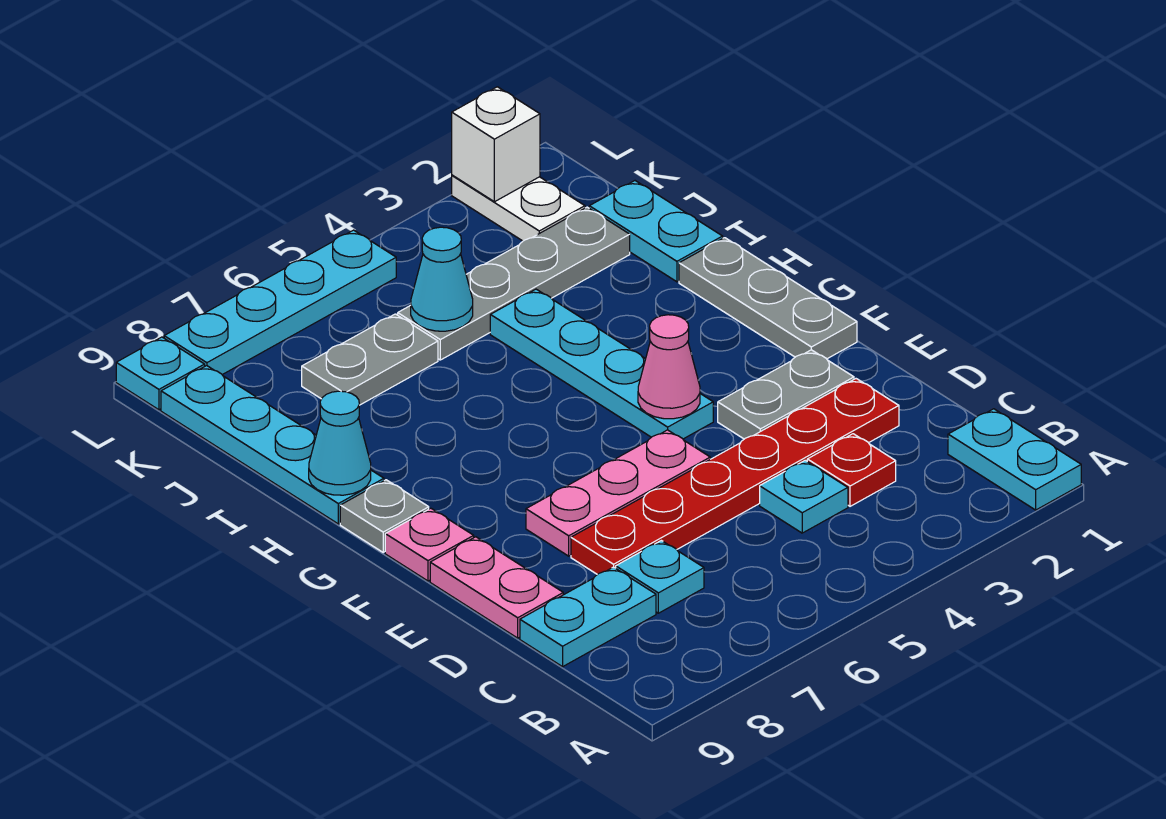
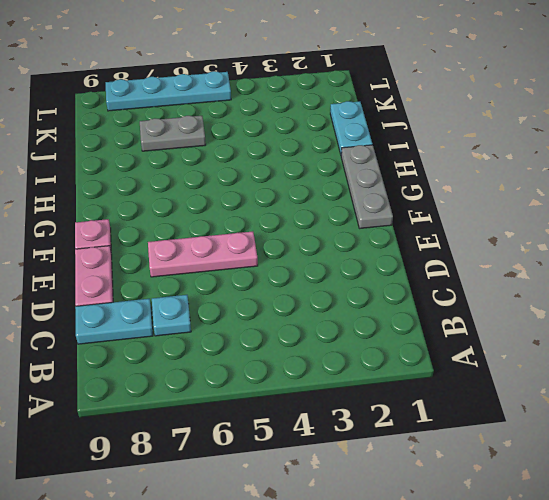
none -> cyan plate A1:B1 level 1
none -> red plate C3 level 1
none -> cyan plate C4 level 1

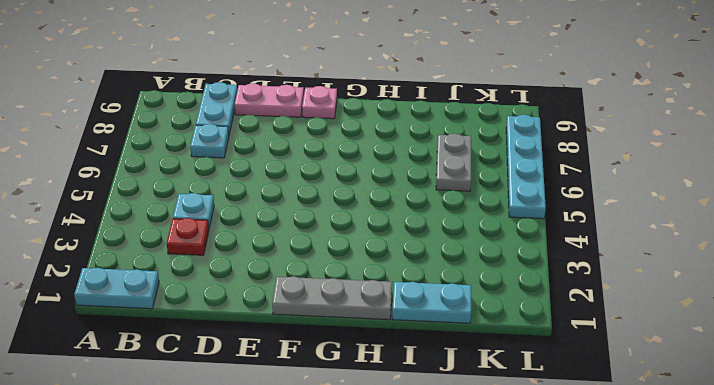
none -> red plate D2:D7 level 1
none -> grey plate E2:E3 level 1
none -> pink plate E5:E7 level 1

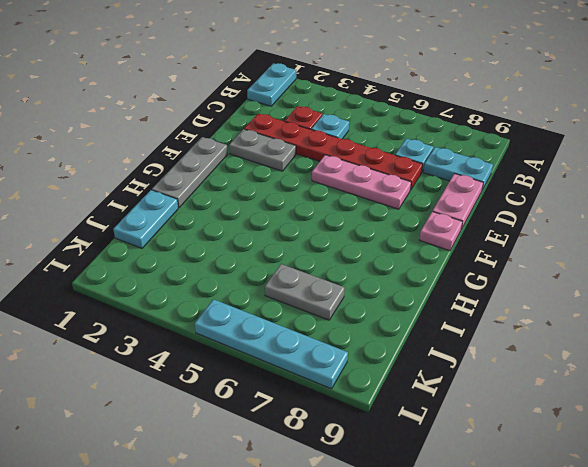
none -> cyan plate F4:I4 level 1
none -> grey plate G9 level 1
none -> cyan plate H9:K9 level 1

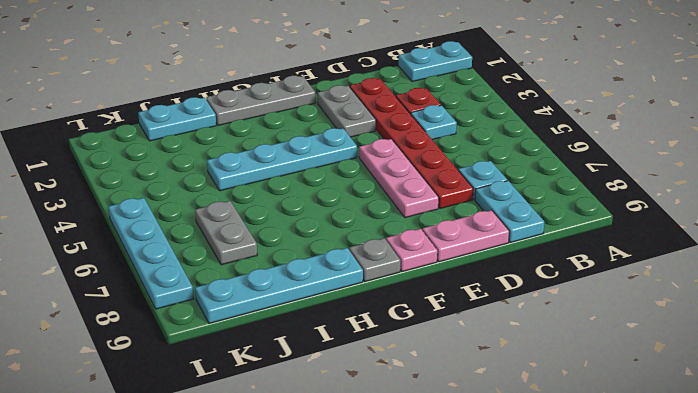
none -> grey plate J2:J5 level 1
none -> white plate K2:L2 level 1
none -> cyan plate L9 level 1

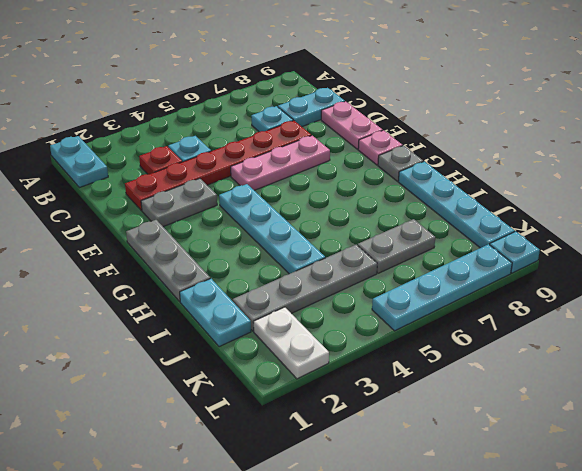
none -> pink cone F4 level 2
none -> cyan cone H9 level 2
none -> cyan cone J5 level 2

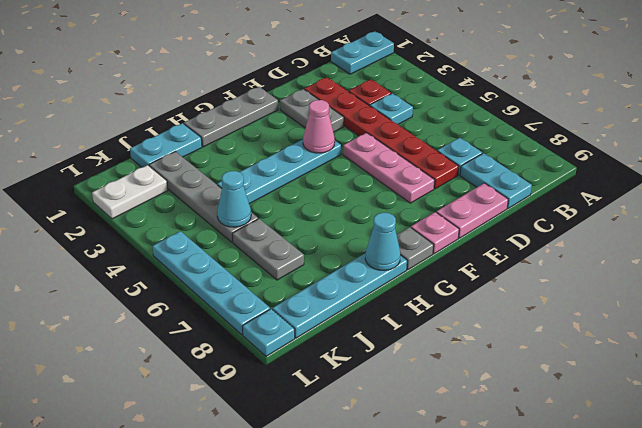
none -> white brick L2 level 2

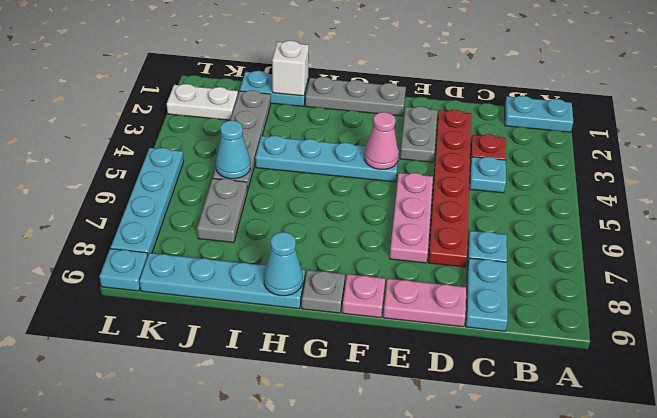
white brick I1 level 2 -> white brick L2 level 2

